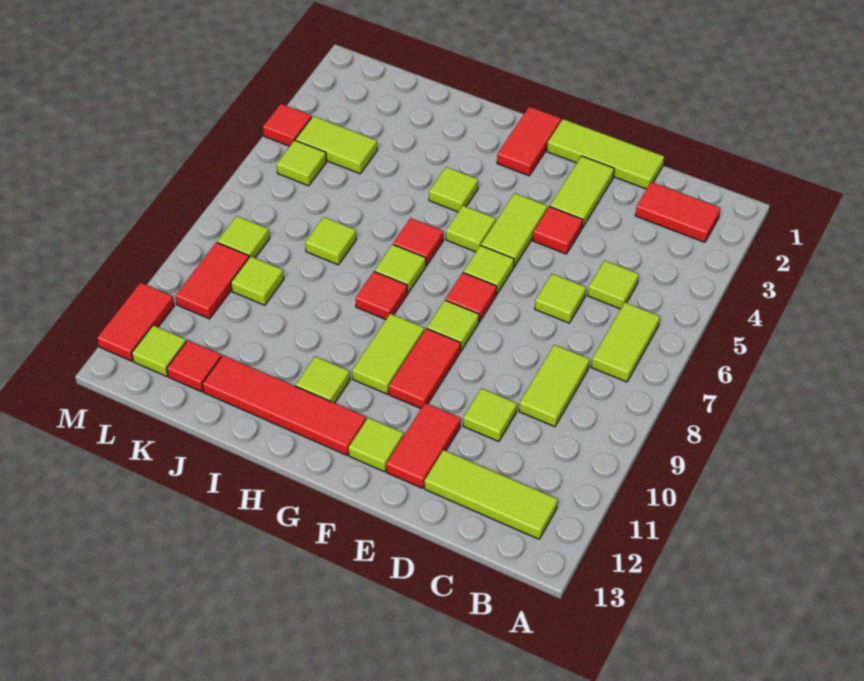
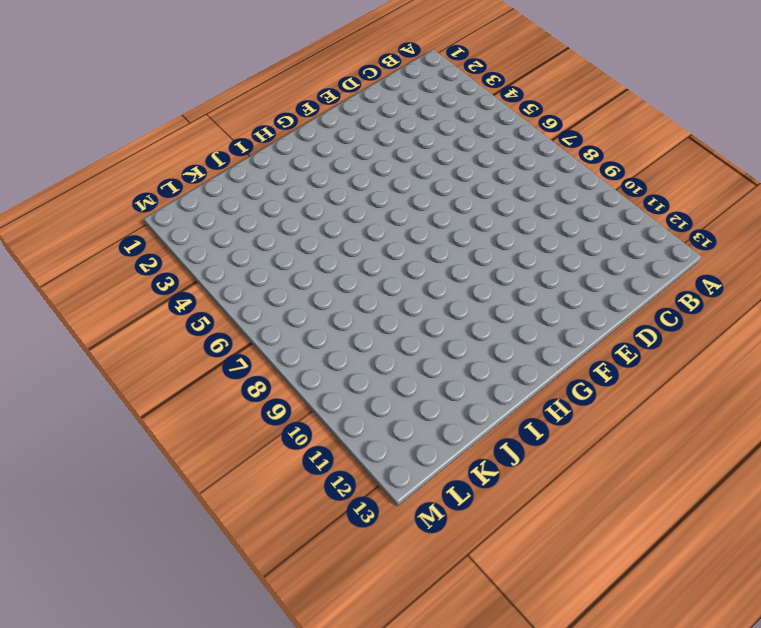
none -> red tile B2:C2 level 1
none -> lime tile B6:B7 level 1
none -> lime tile B12:D12 level 1
none -> lime tile C5 level 1

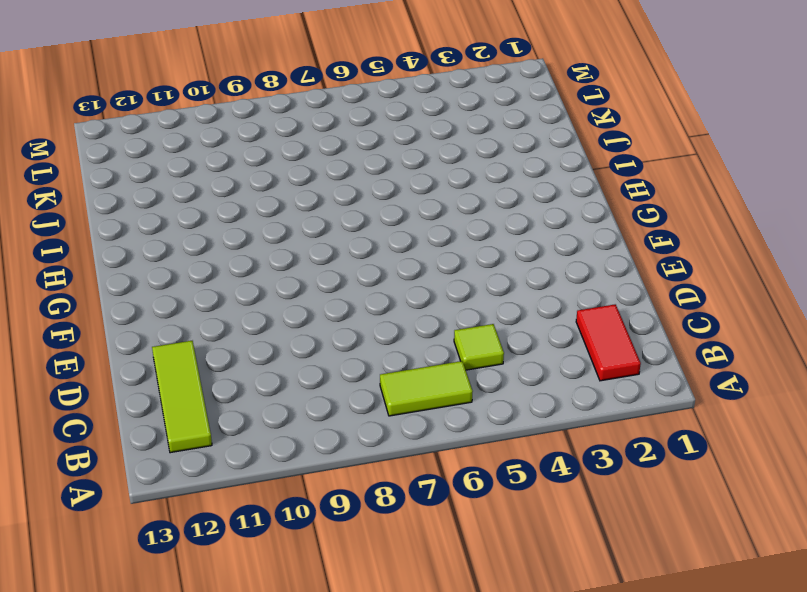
none -> lime tile C8:C9 level 1
none -> lime tile D1:F1 level 1
none -> lime tile D6 level 1
none -> lime tile D10 level 1

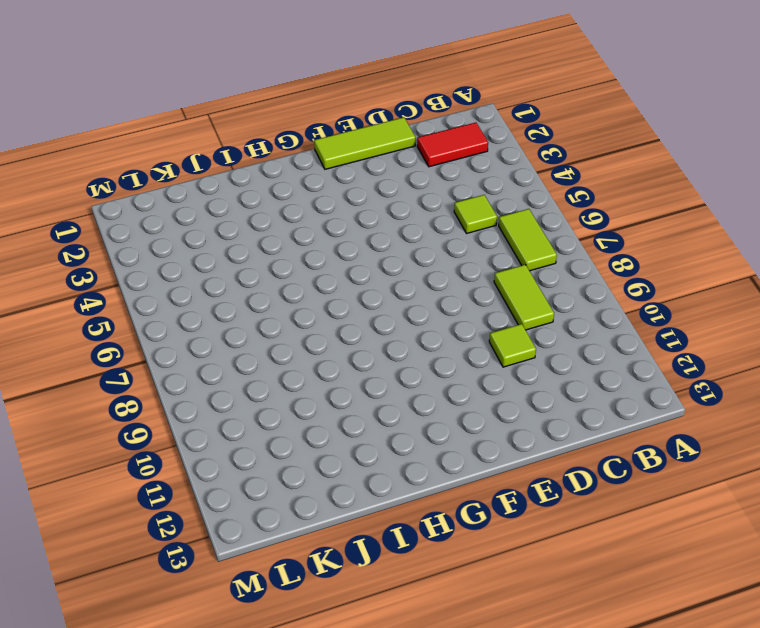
none -> lime tile B12:D12 level 1
none -> lime tile D6 level 1
none -> lime tile E2:E3 level 1
none -> red tile E4 level 1

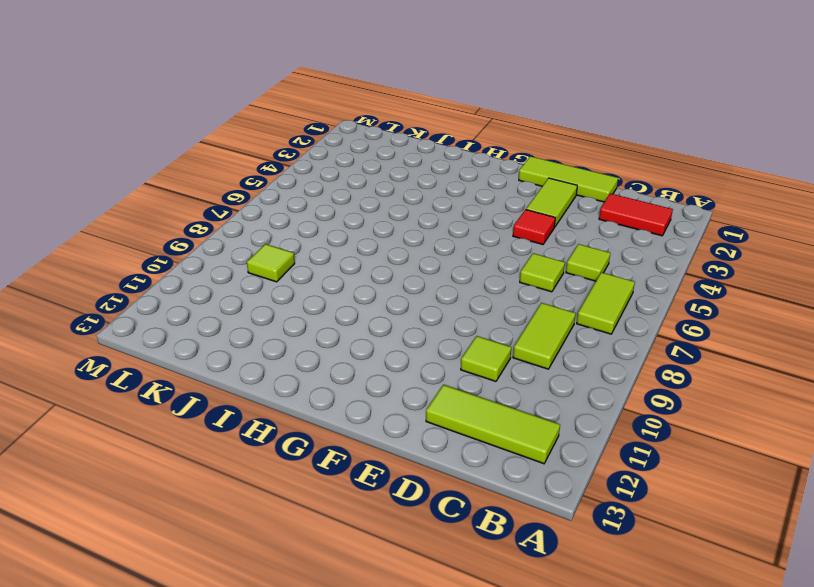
none -> red tile E11:E12 level 1
none -> lime tile F4:F5 level 1
none -> lime tile F6 level 1
none -> red tile F7 level 1

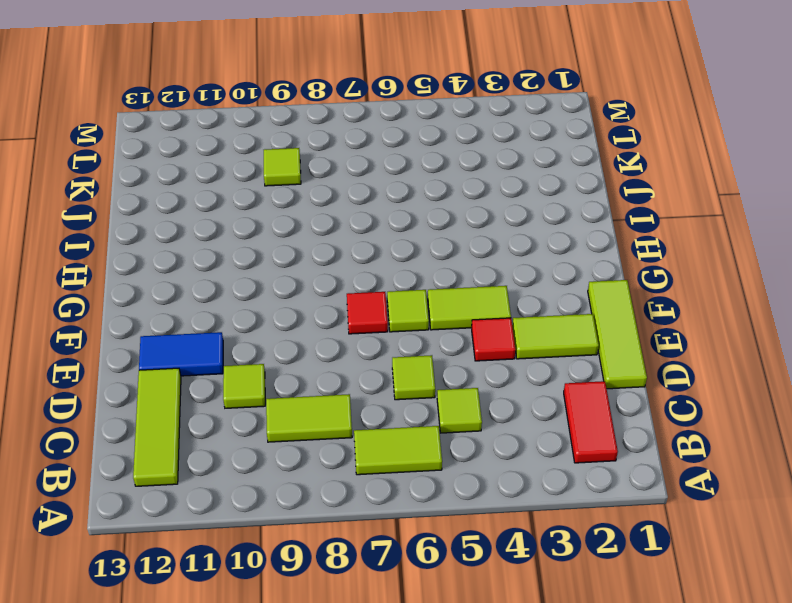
blue tile E11:E12 level 1 -> red tile E11:E12 level 1
none -> lime tile F8 level 1
none -> red tile F9:F10 level 1
none -> lime tile F12 level 1
none -> red tile G1:G2 level 1

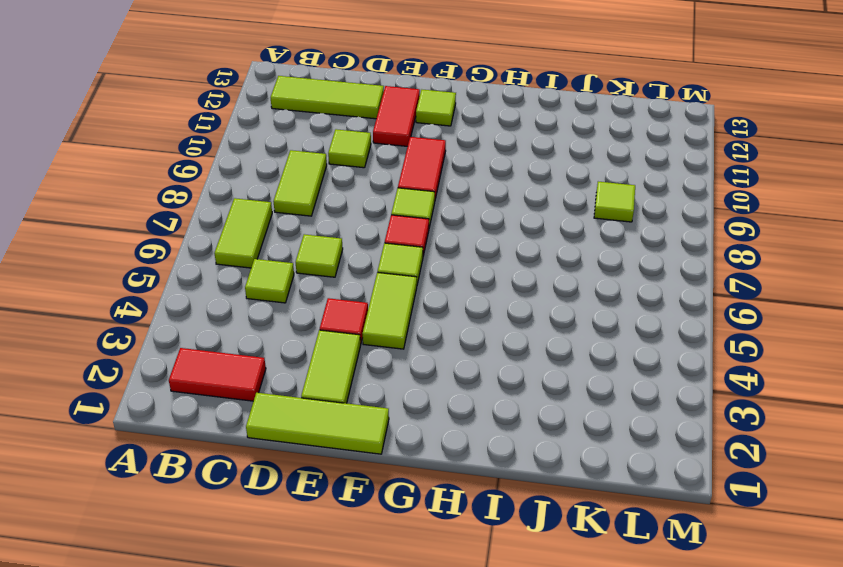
none -> red tile G1:G2 level 1
none -> lime tile G5 level 1
none -> lime tile G9:G10 level 1
none -> red tile G12:J12 level 1

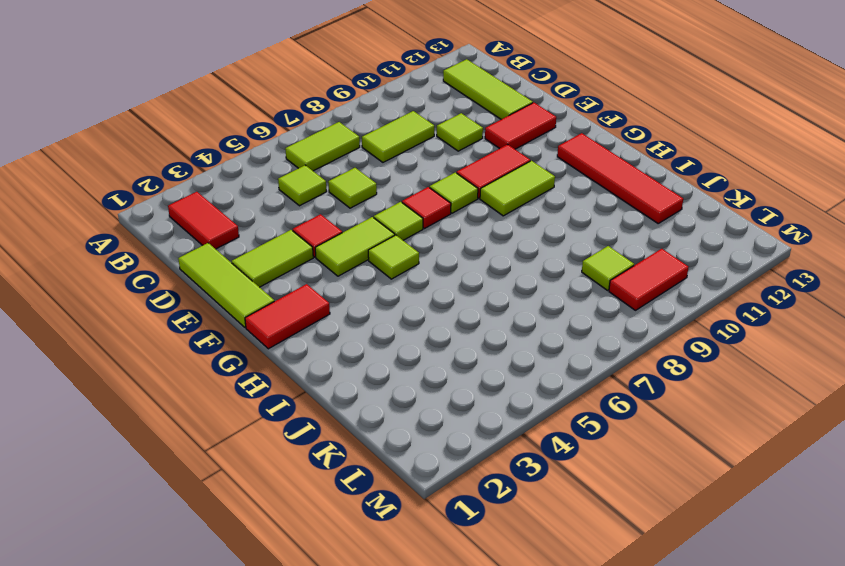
none -> lime tile F12 level 1
none -> lime tile H4 level 1
none -> red tile H6 level 1
none -> lime tile H7 level 1

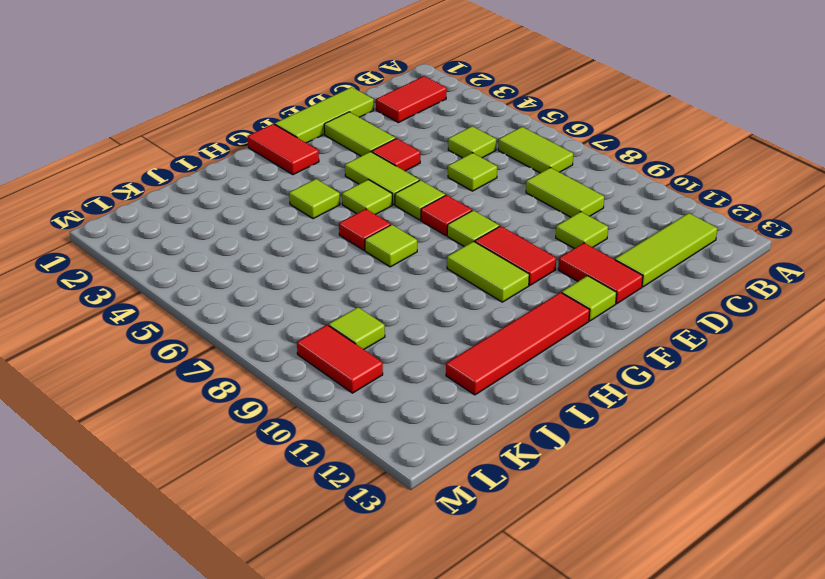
none -> red tile H8 level 1
none -> lime tile H11 level 1
none -> lime tile J7 level 1
none -> lime tile K4:L4 level 1

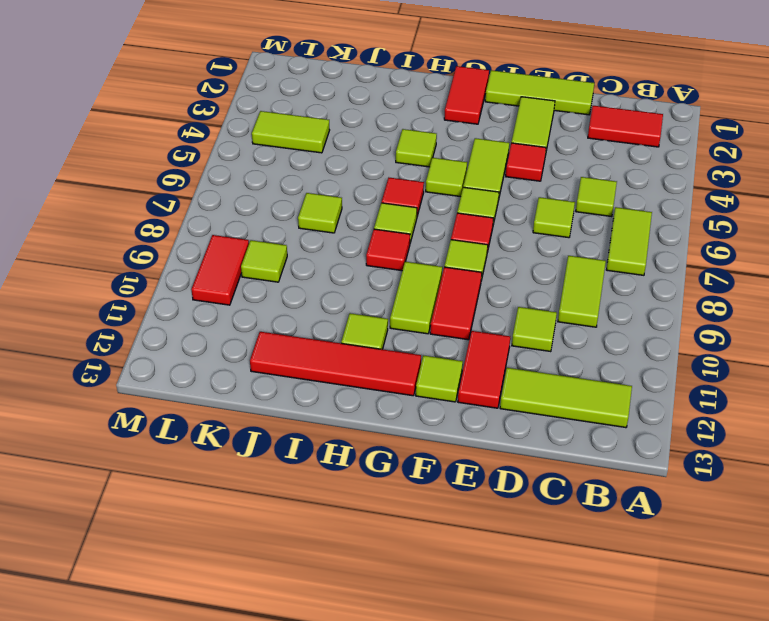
none -> red tile K12 level 1
none -> lime tile L5 level 1
none -> lime tile L8 level 1
none -> lime tile L12 level 1

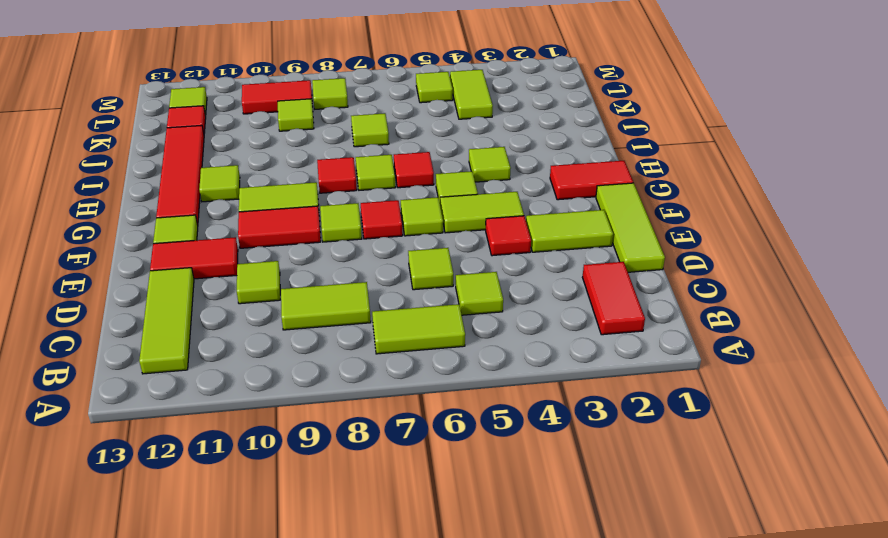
none -> red tile M4 level 1
none -> red tile M11:M12 level 1

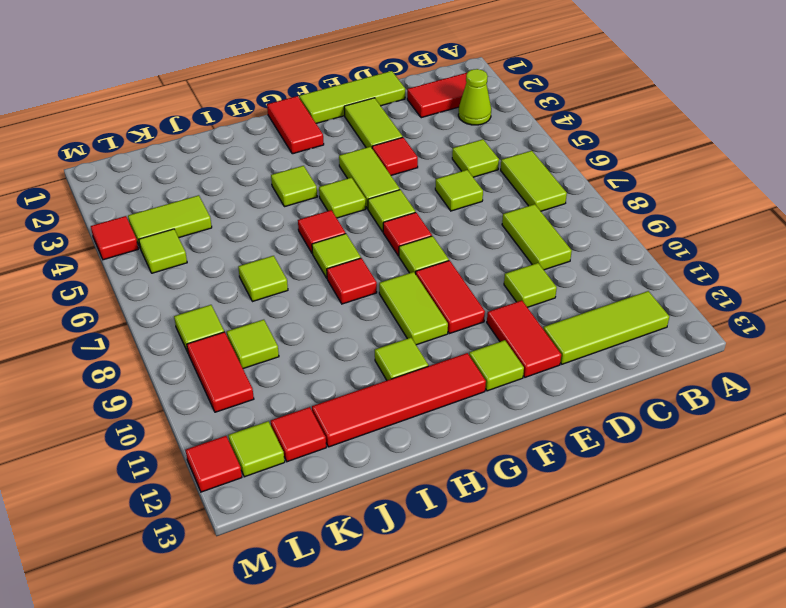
lime cone B3 level 1 -> none
red tile M12 level 1 -> red tile M11:M12 level 1

